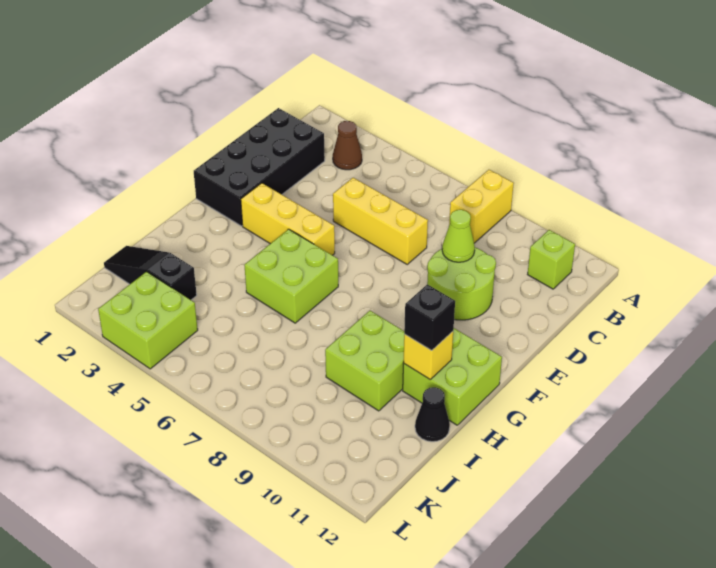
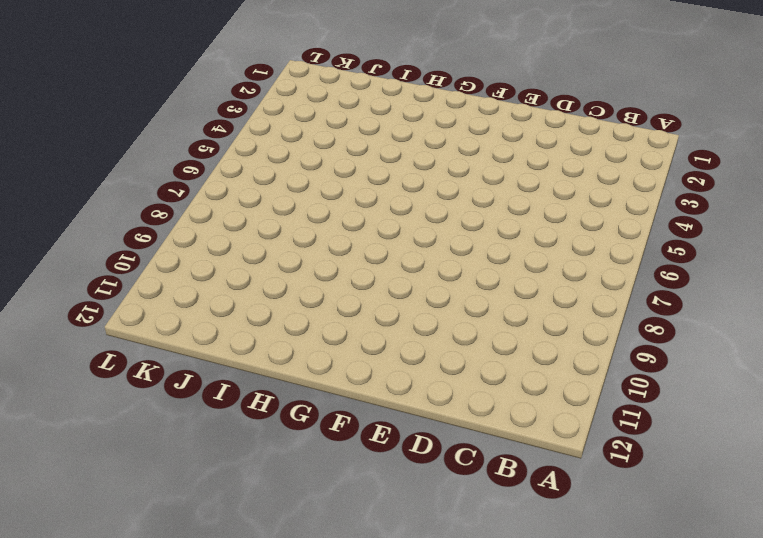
none -> yellow brick A8:B8 level 1
none -> brown cone B3 level 1
none -> lime brick B11 level 1

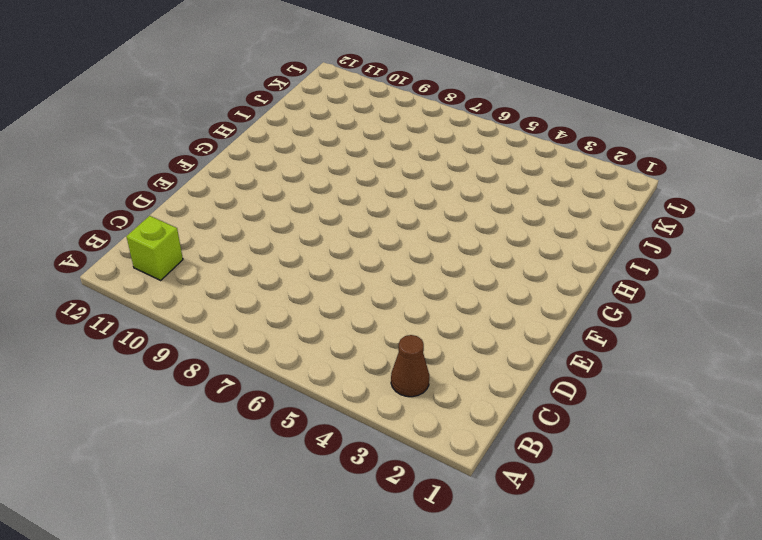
none -> yellow brick A8:B8 level 1
none -> black brick C1:F2 level 1
none -> yellow brick D5:D7 level 1

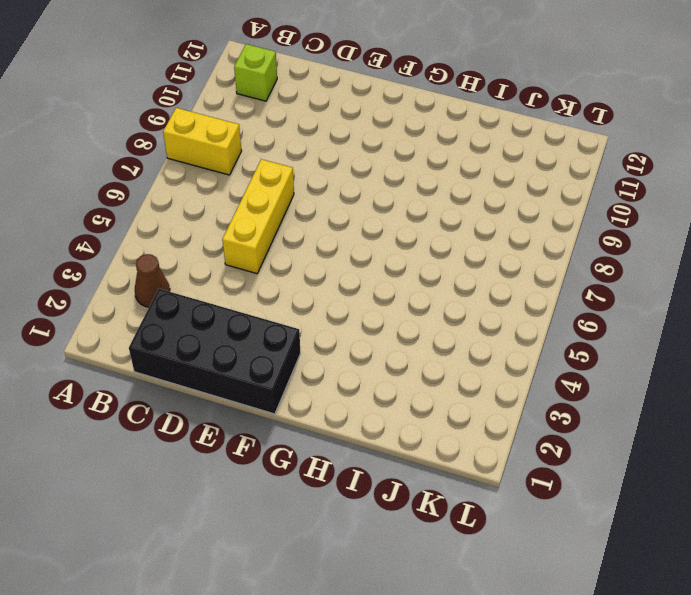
none -> lime round brick D9:E10 level 1
none -> yellow brick F3:F5 level 1
none -> lime brick G5:H6 level 1

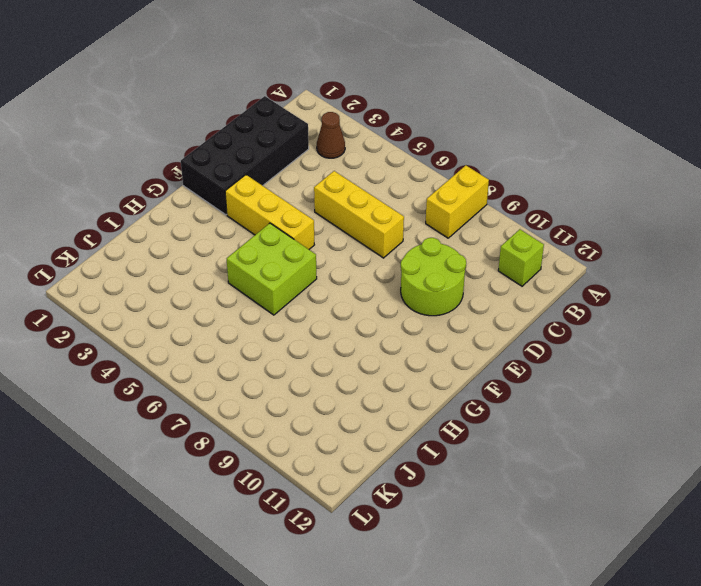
none -> lime brick G11:H12 level 1
none -> lime brick H9:I10 level 1
none -> black cone I12 level 1

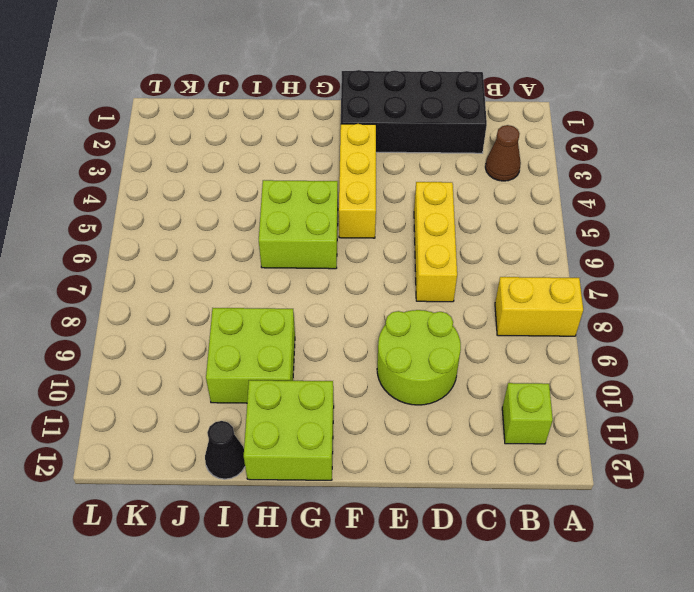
none -> black slope J1:J3 level 1 top 3
none -> lime brick K3:L4 level 1
none -> lime cone D9 level 2

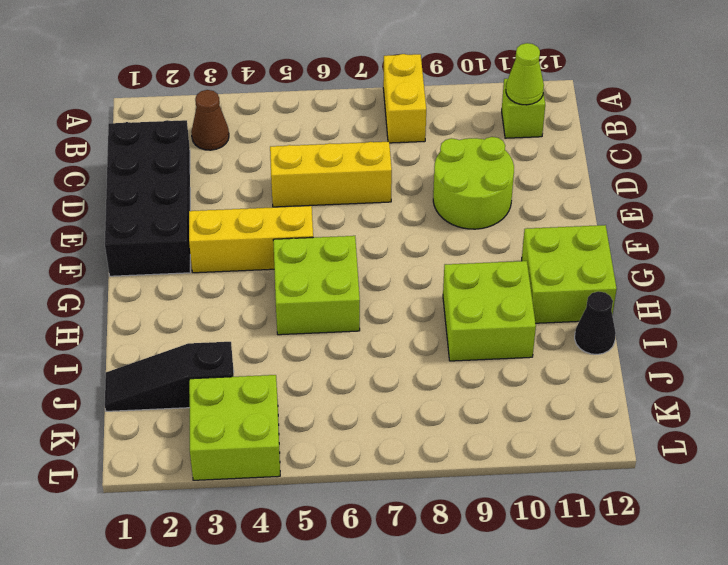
lime cone B11 level 2 -> lime cone D9 level 2
none -> yellow brick H11 level 2
none -> black brick H11 level 3

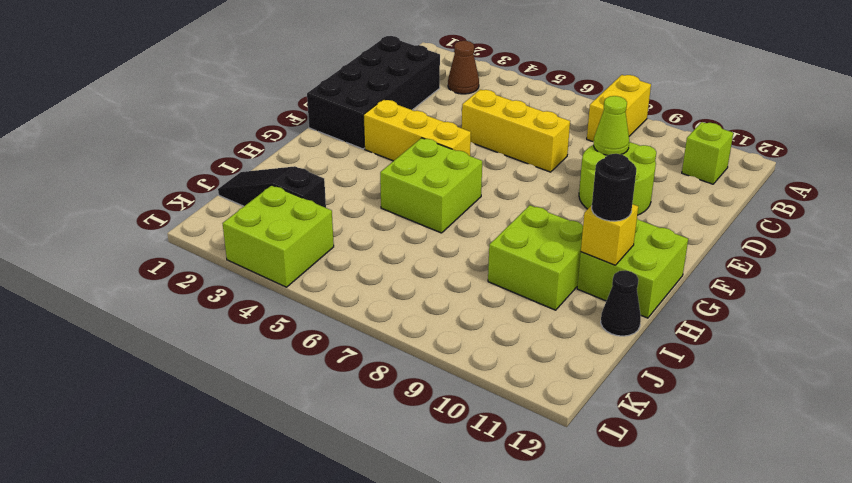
black round brick H11 level 3 -> black brick H11 level 3

